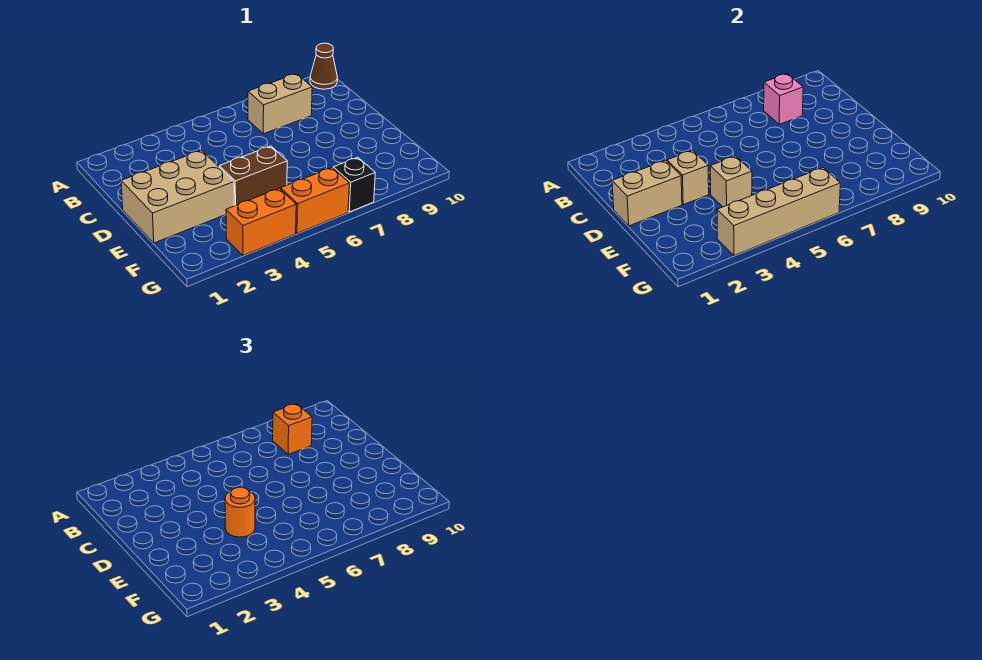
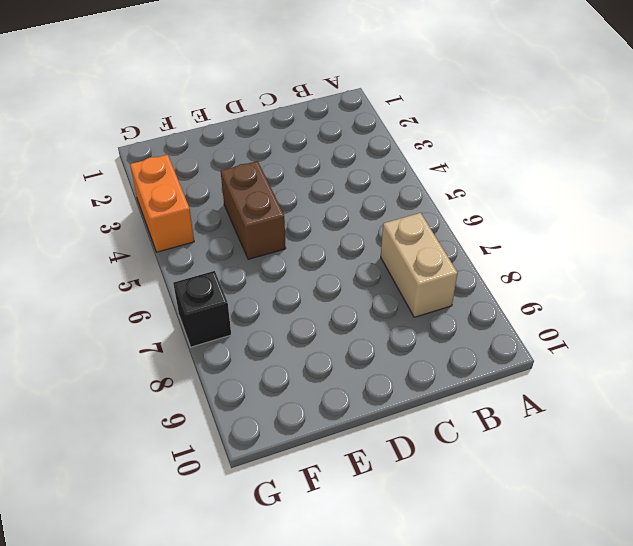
none -> brown cone A10 level 1
none -> tan brick D1:E3 level 1
none -> orange brick G5:G6 level 1

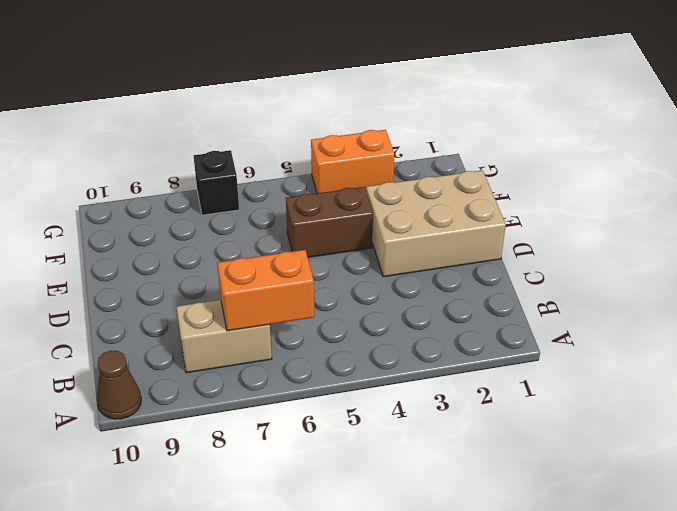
orange brick B6:B7 level 2 -> orange brick G5:G6 level 1
none -> pink brick B8 level 2
none -> tan brick D1:D2 level 2
none -> tan brick D3 level 2

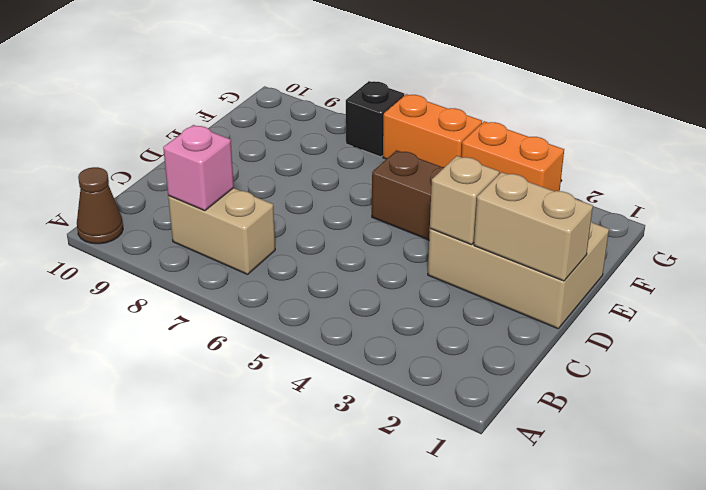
none -> tan brick E4 level 2
none -> tan brick G3:G6 level 2
none -> orange brick B8 level 3

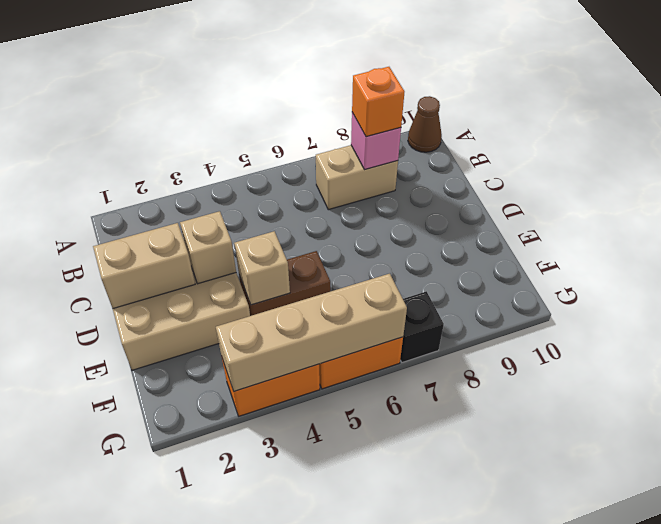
none -> orange round brick E4 level 3

